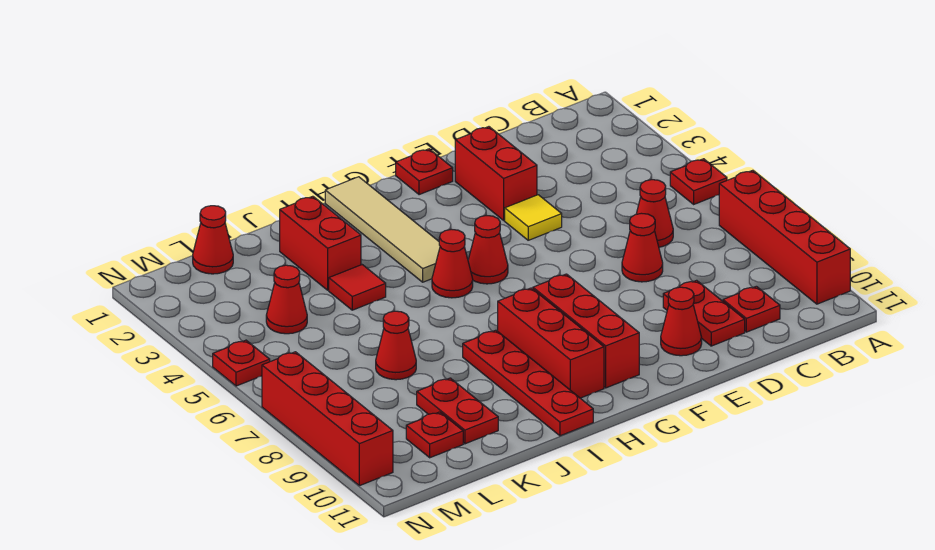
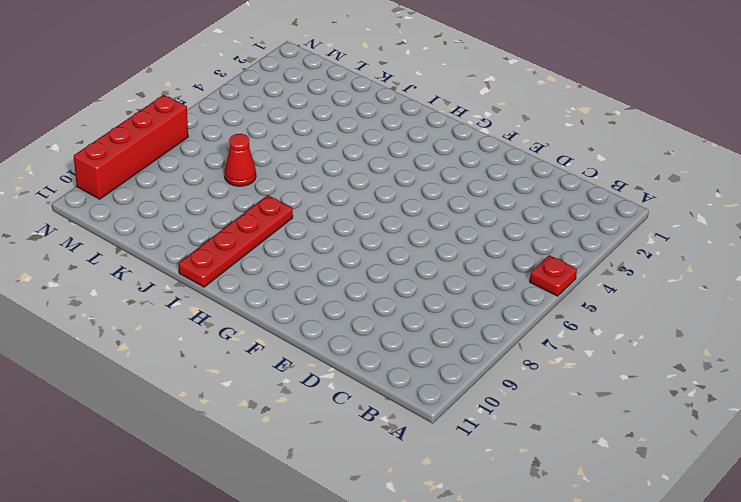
none -> red brick A7:A10 level 1
none -> red cone C6 level 1
none -> red plate C10 level 1

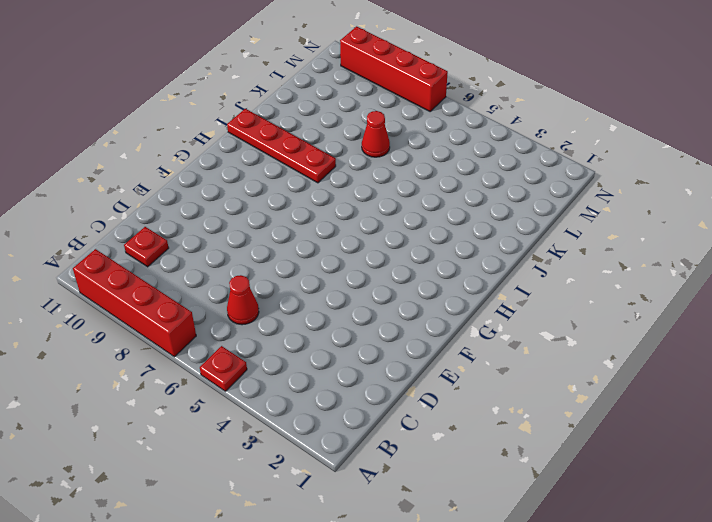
none -> red cone D7 level 1
none -> red plate D9:D10 level 1
none -> red brick E2:E3 level 1

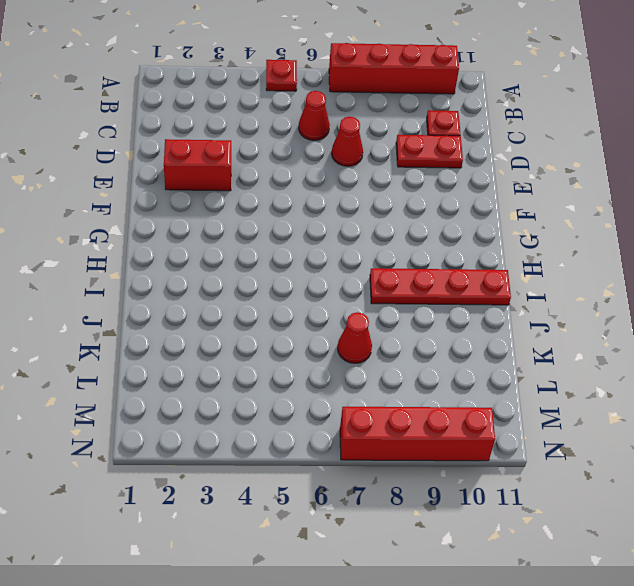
none -> yellow tile E4 level 1
none -> red cone E10 level 1
none -> red plate F1 level 1

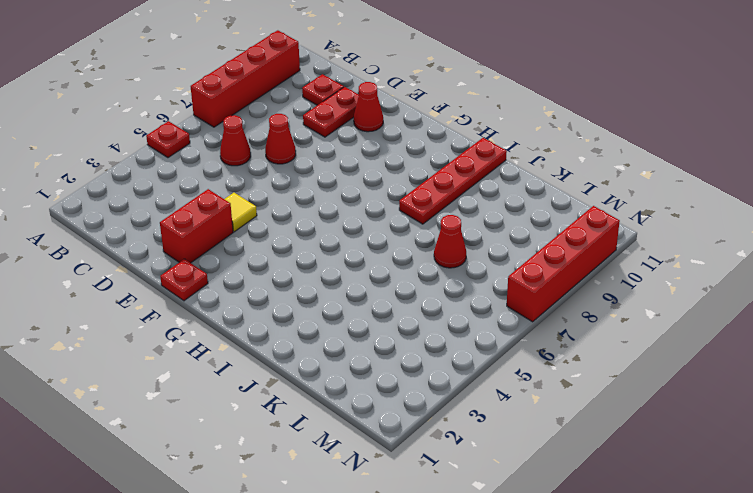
none -> red cone G5 level 1
none -> red brick G8:G10 level 1
none -> tan tile H1:H4 level 1

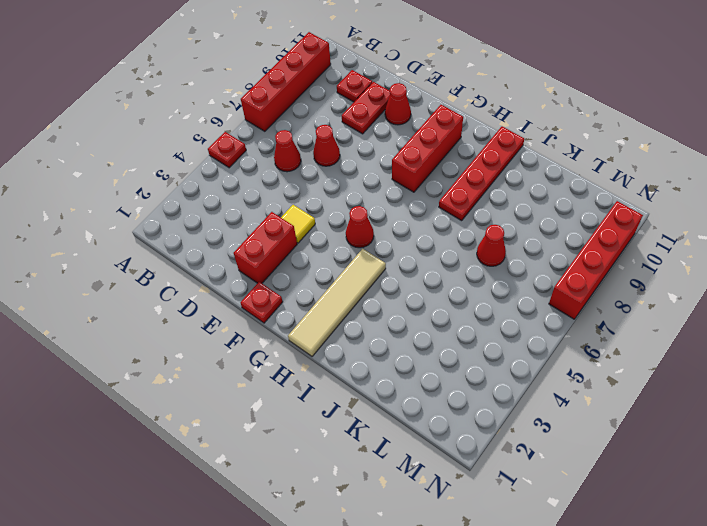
none -> red cone H5 level 1
none -> red brick H8:H10 level 1
none -> red brick J2:J3 level 1

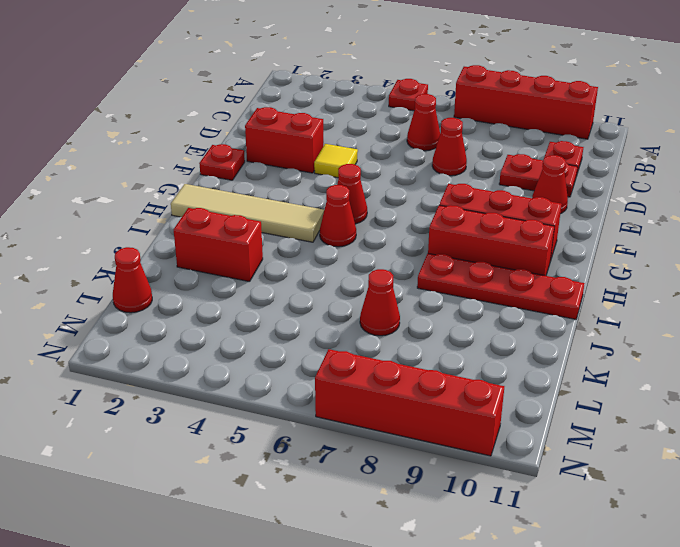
none -> red tile J4 level 1
none -> red plate K9:K10 level 1
none -> red cone L4 level 1

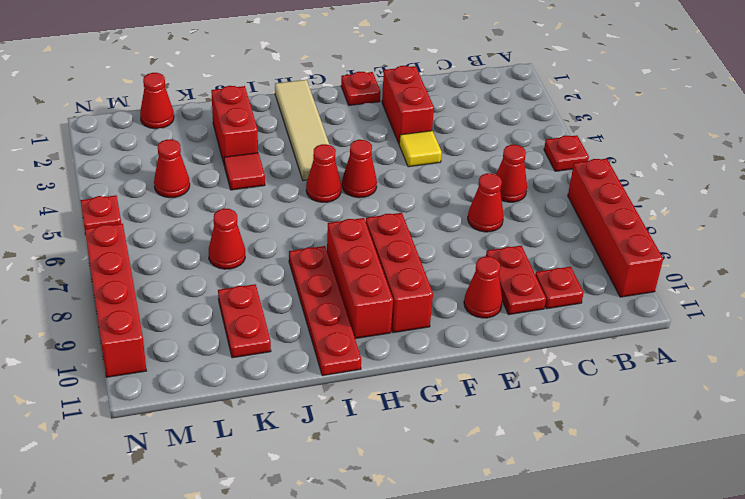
none -> red plate L10 level 1

